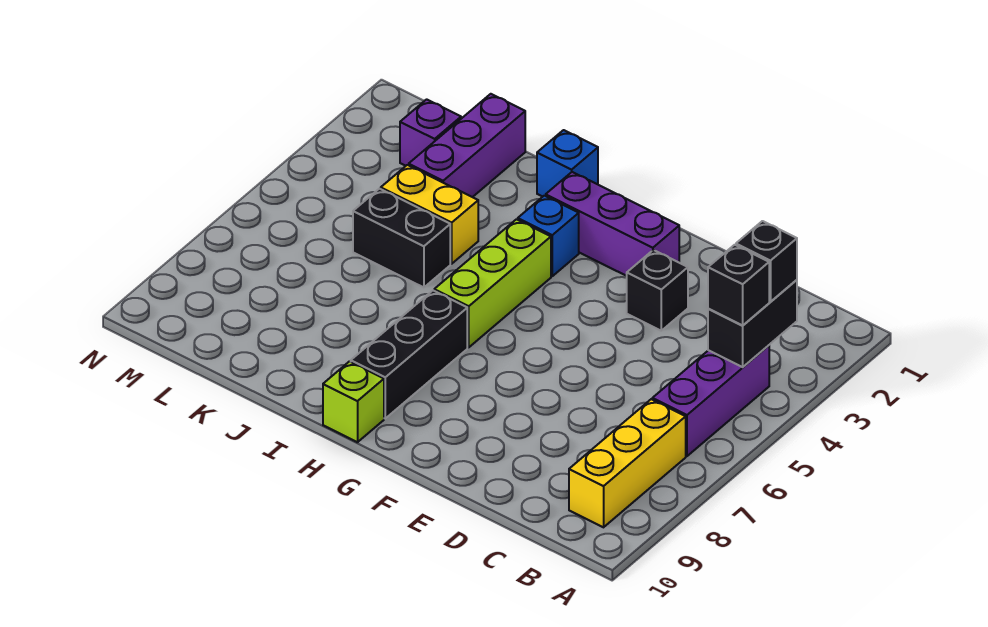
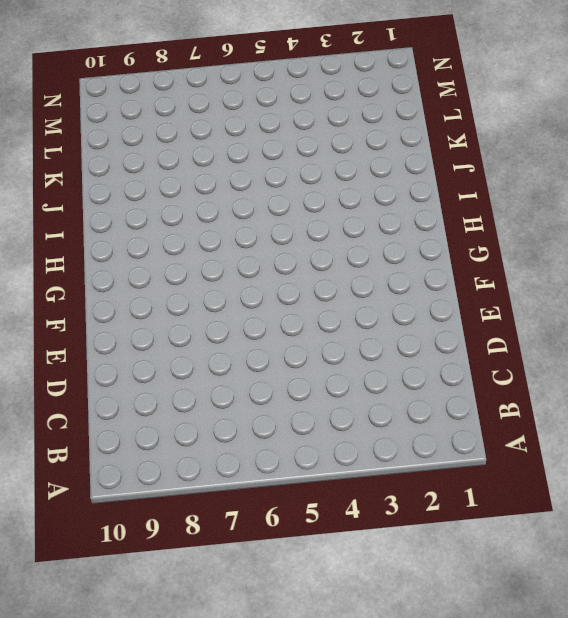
none -> purple brick B4:B6 level 1
none -> yellow brick B7:B9 level 1
none -> black brick E3 level 1

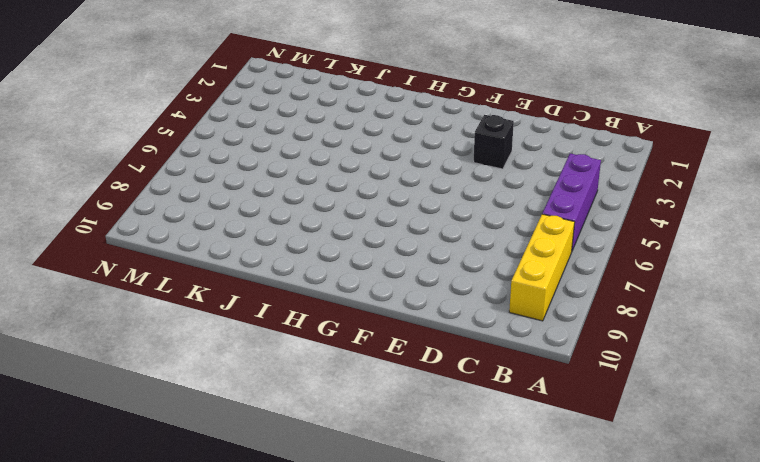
none -> purple brick F2:H2 level 1
none -> blue brick H3 level 1
none -> lime brick H4:H6 level 1

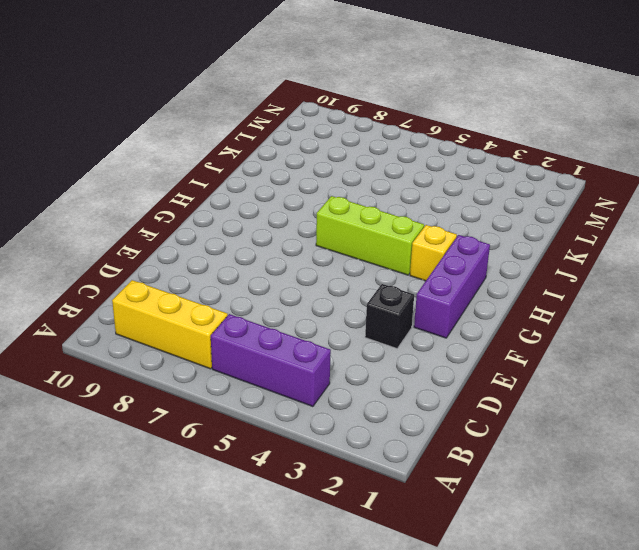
yellow brick H3 level 1 -> blue brick H3 level 1
none -> black brick H7:H9 level 1
none -> lime brick H10 level 1
none -> blue brick I1 level 1

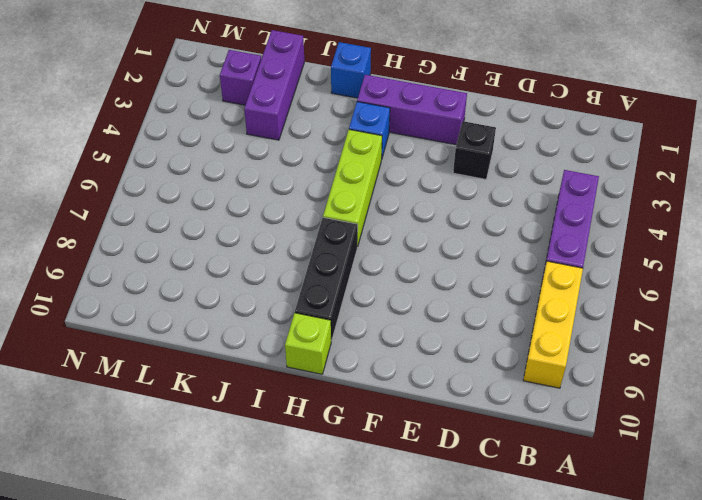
none -> yellow brick J4:K4 level 1
none -> black brick J5:K5 level 1
none -> black brick B3:B4 level 2

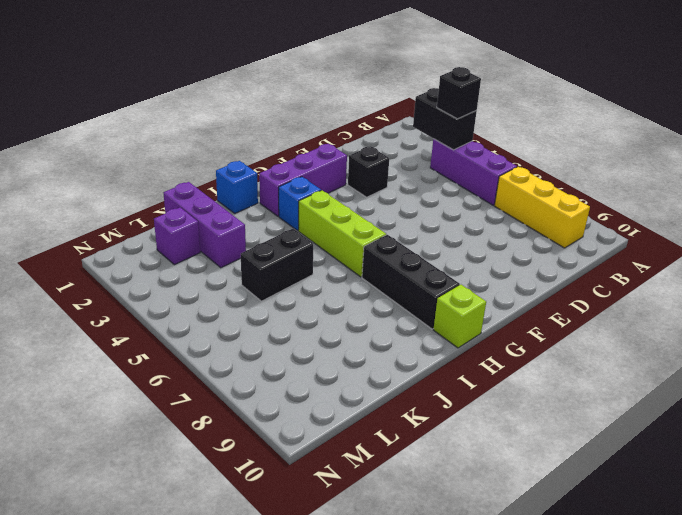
none -> yellow brick J4:K4 level 1
none -> black brick B3 level 3

